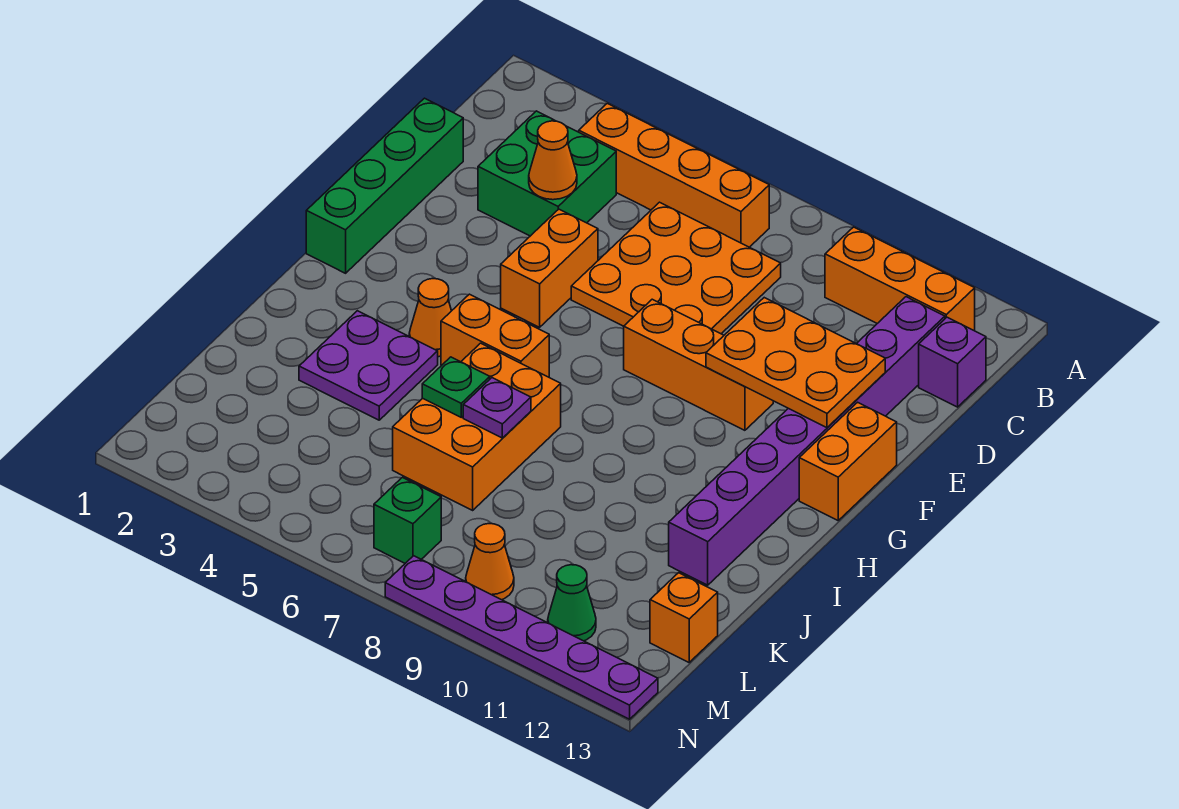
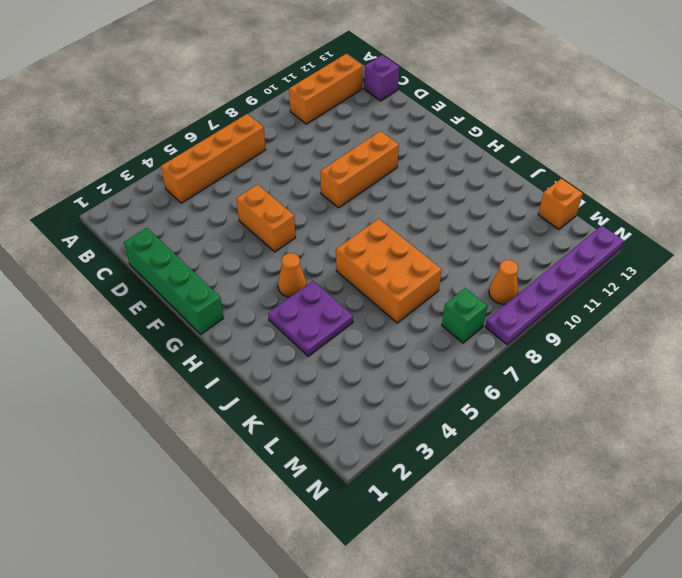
none -> green brick C3:D4 level 1
none -> orange plate C6:E8 level 1
none -> purple brick C12:J12 level 1

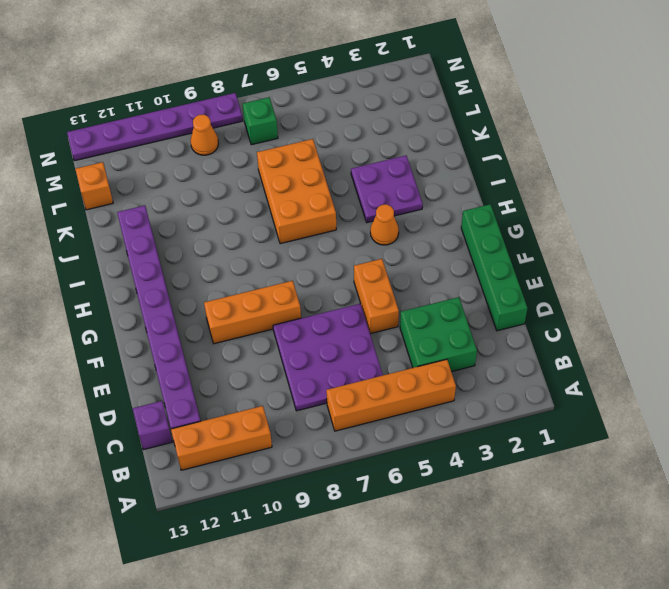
purple plate C6:E8 level 1 -> orange plate C6:E8 level 1
none -> orange brick F13:G13 level 1
none -> orange brick H5:H6 level 1
none -> green cone M11 level 1

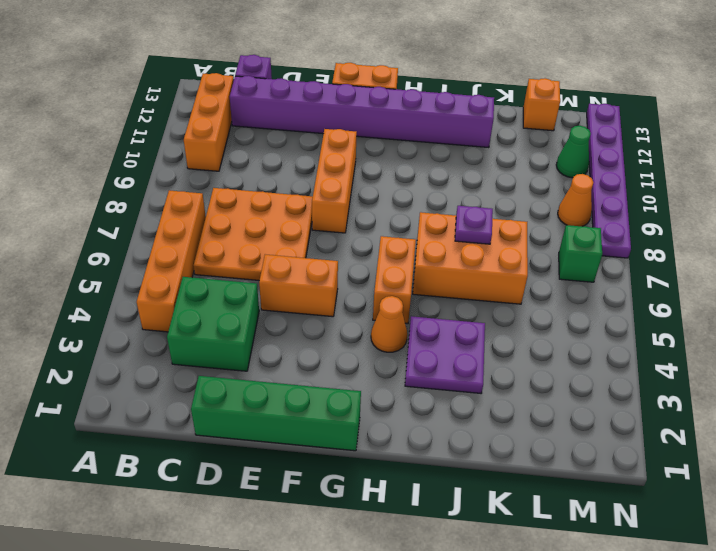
none -> orange cone D4 level 2
none -> orange plate E10:F12 level 2
none -> green plate J6 level 2

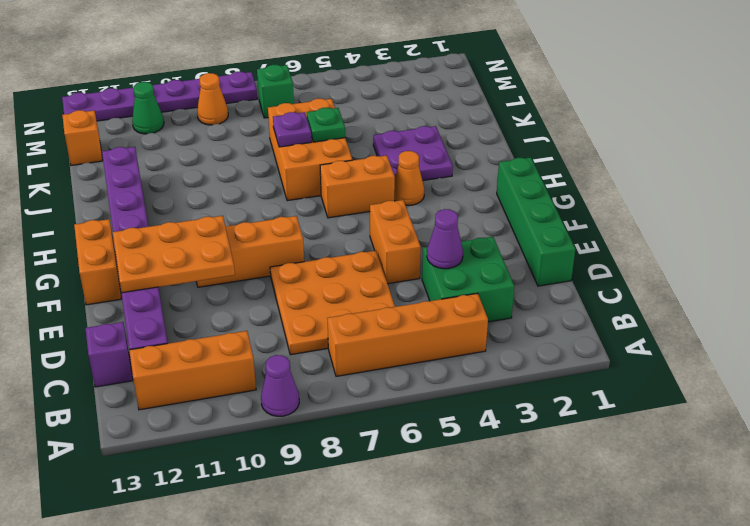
purple cone A9 level 1 -> none
purple cone D4 level 2 -> orange cone D4 level 2

